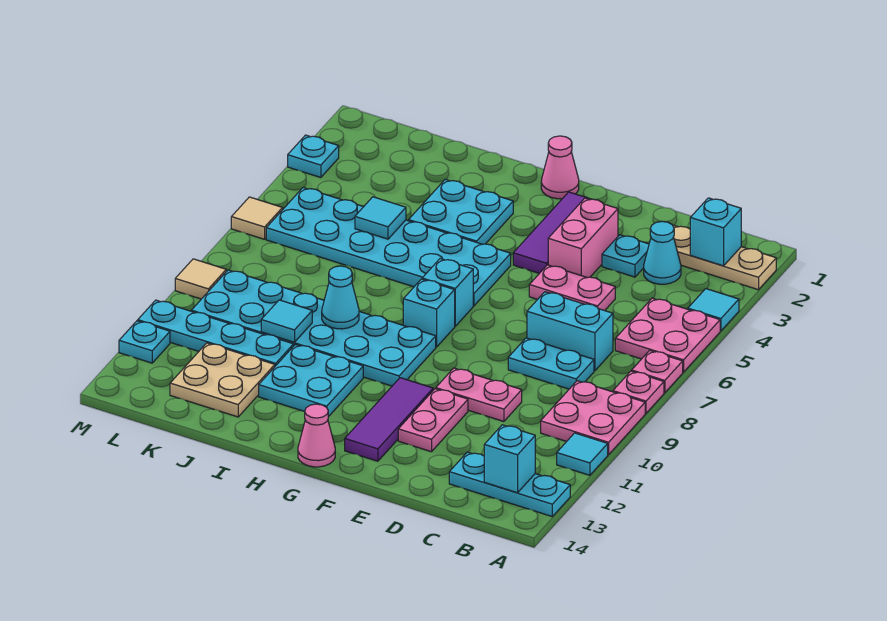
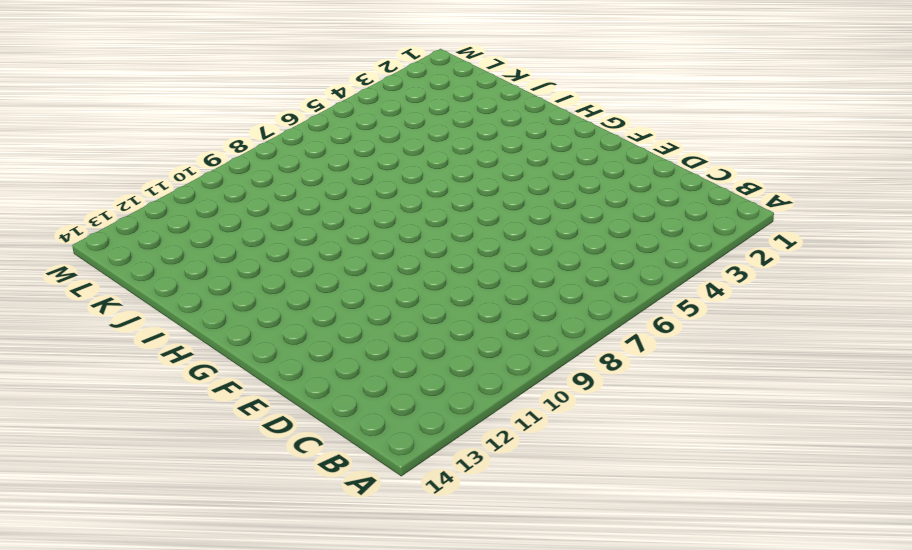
none -> tan plate A2:C2 level 1
none -> cyan tile A4 level 1
none -> pink plate A5:B6 level 1
none -> pink plate A7 level 1

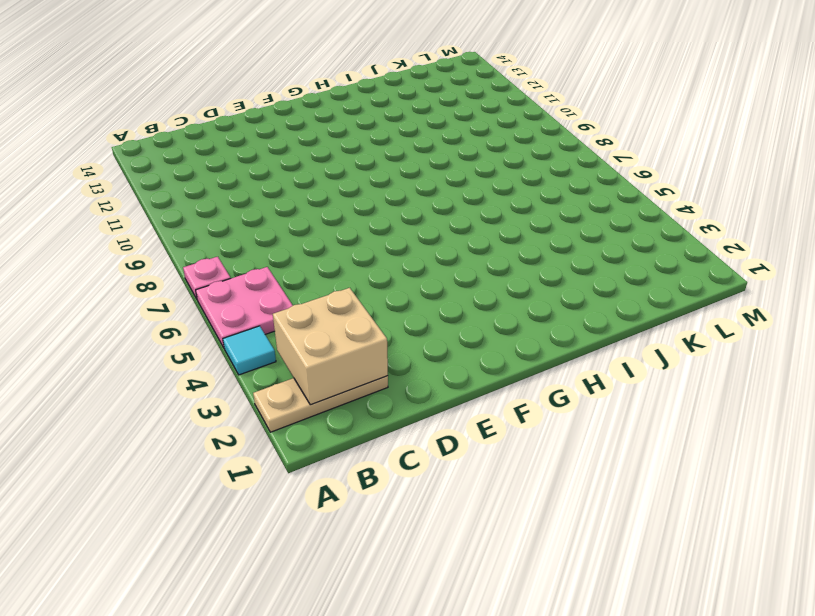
tan brick B2:C3 level 2 -> cyan brick B2 level 2
none -> pink plate A8 level 1
none -> pink plate A9:B10 level 1
none -> cyan tile A11 level 1
none -> cyan plate A13:C13 level 1

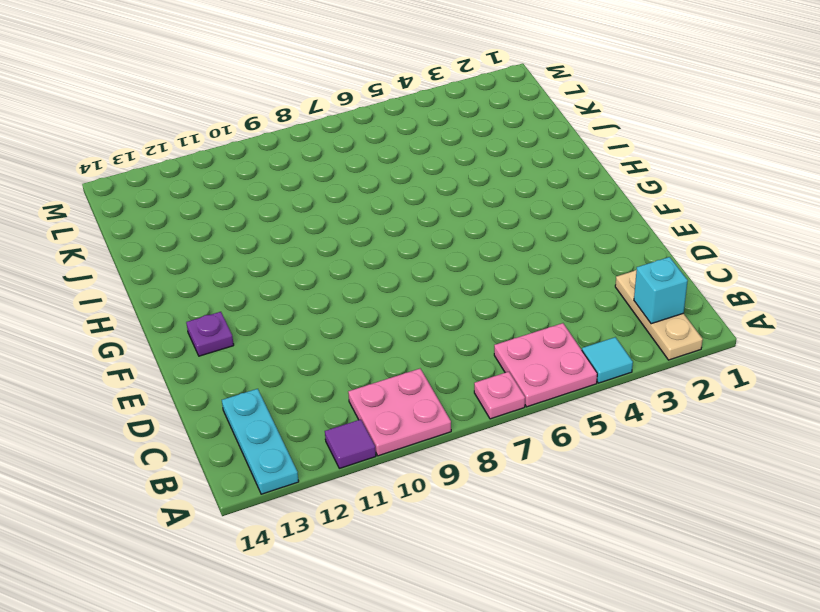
purple tile A11 level 1 -> cyan tile A11 level 1
purple plate F13 level 1 -> purple tile F11:F13 level 1
none -> pink plate A8 level 1
none -> cyan cone C3 level 1
none -> cyan brick C7:D7 level 1
none -> cyan plate C8:D8 level 1

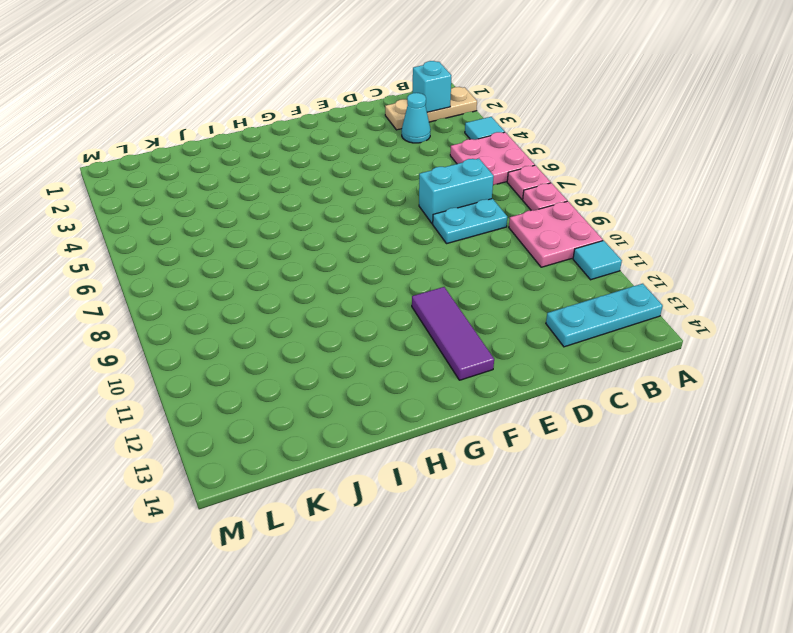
none -> cyan plate D3 level 1
none -> pink plate D5:E5 level 1
none -> pink plate D10:E10 level 1
none -> pink brick E3:E4 level 1

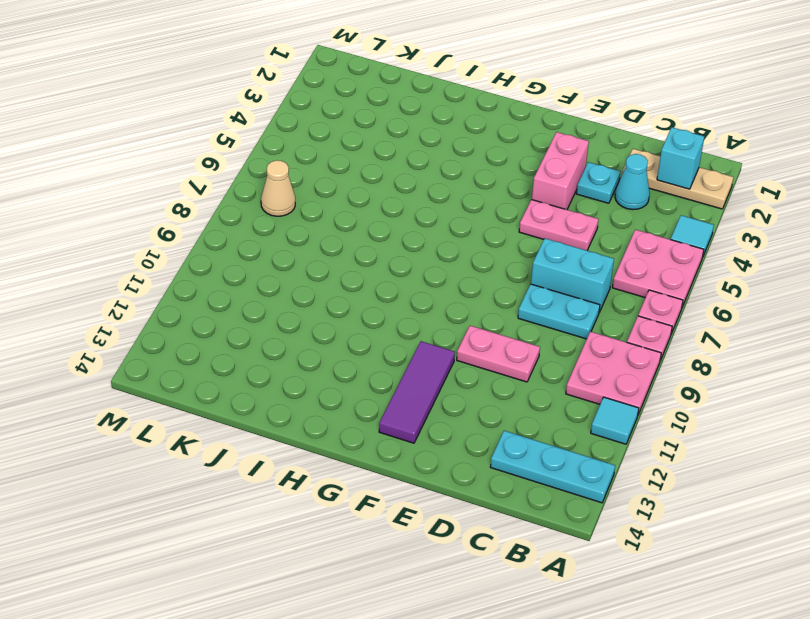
tan cone L7 level 1 -> none
none -> pink plate E11:E12 level 1
none -> purple tile F2:F4 level 1
none -> pink cone G1 level 1
none -> cyan plate G5:L6 level 1

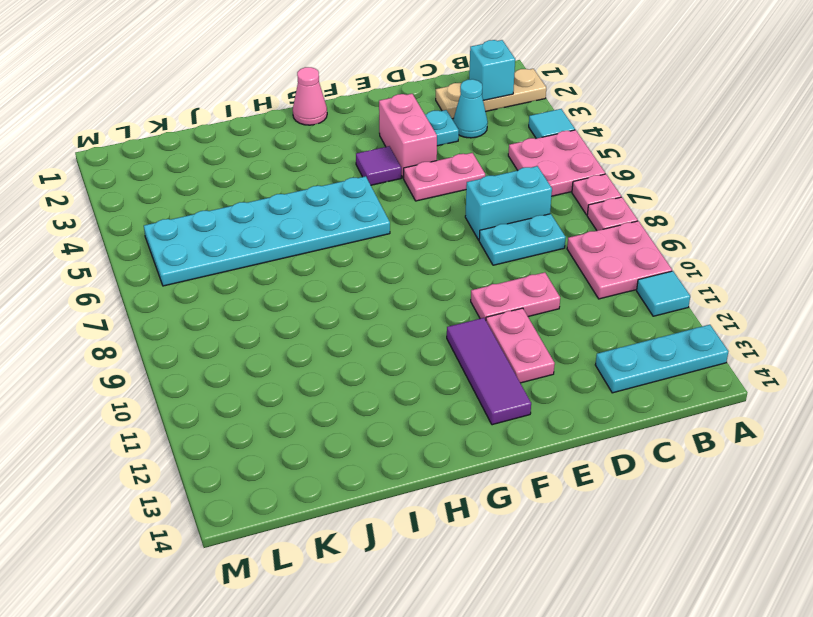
purple tile F4 level 1 -> purple tile F2:F4 level 1
none -> cyan brick G7 level 1
none -> cyan brick G8 level 1
none -> cyan plate G9:L10 level 1
none -> pink cone G14 level 1

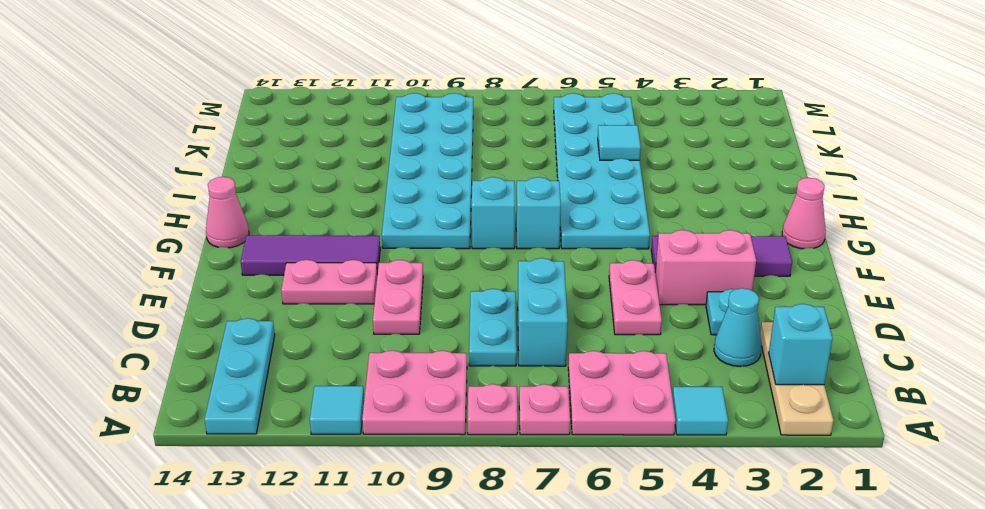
none -> cyan plate H3:I4 level 1
none -> cyan plate H11:I12 level 1
none -> cyan plate J11:M11 level 1
none -> tan plate J12:K13 level 1

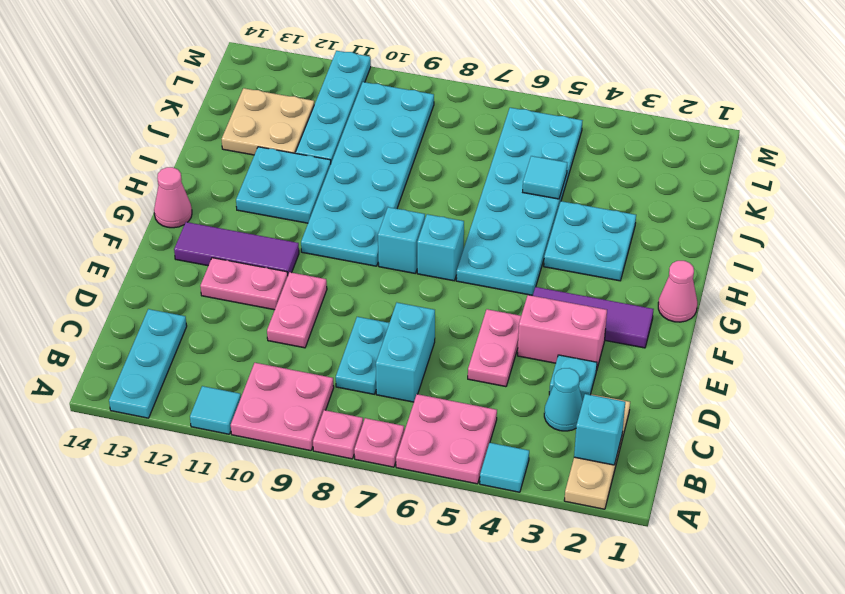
none -> cyan plate M3 level 1
none -> tan tile M6 level 1
none -> tan tile M9 level 1
none -> cyan plate M12 level 1

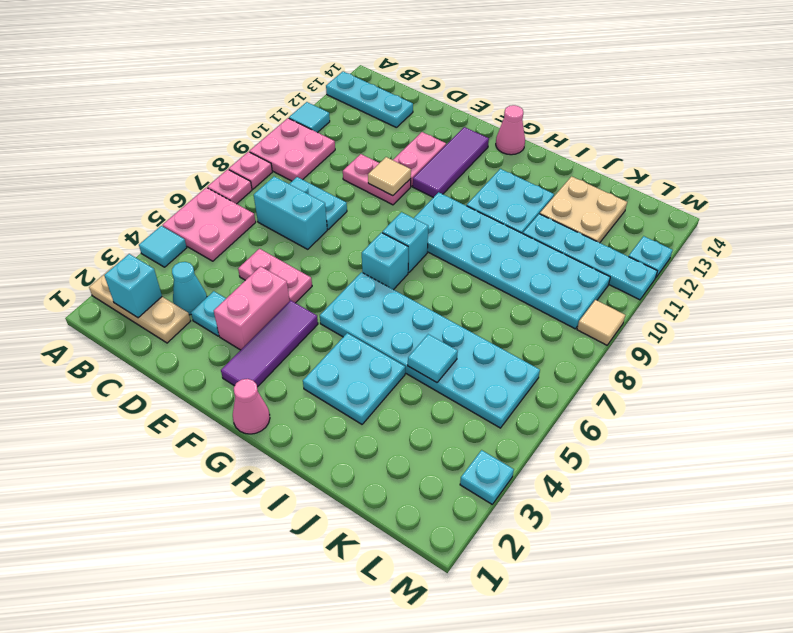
tan tile E10 level 2 -> tan tile M6 level 1
none -> cyan brick B13 level 2
none -> cyan cone I9 level 2
none -> cyan tile J10 level 2

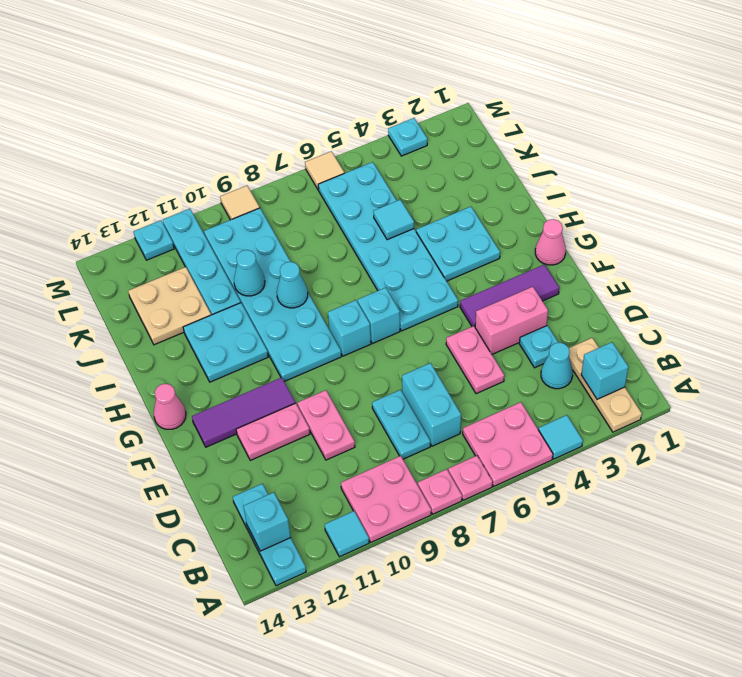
cyan cone J10 level 2 -> cyan tile J10 level 2

